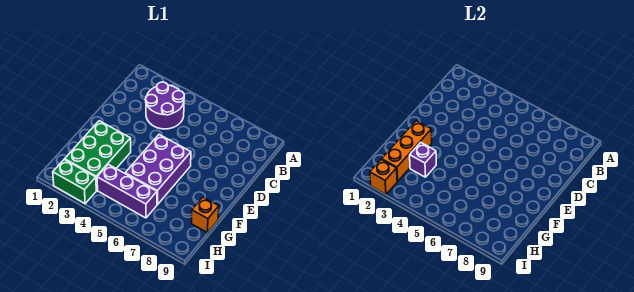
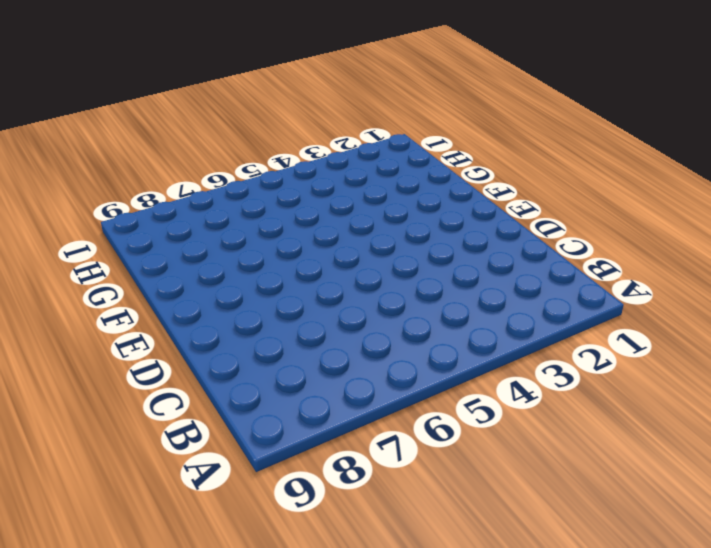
none -> purple round brick B3:C4 level 1
none -> purple brick E5:G6 level 1

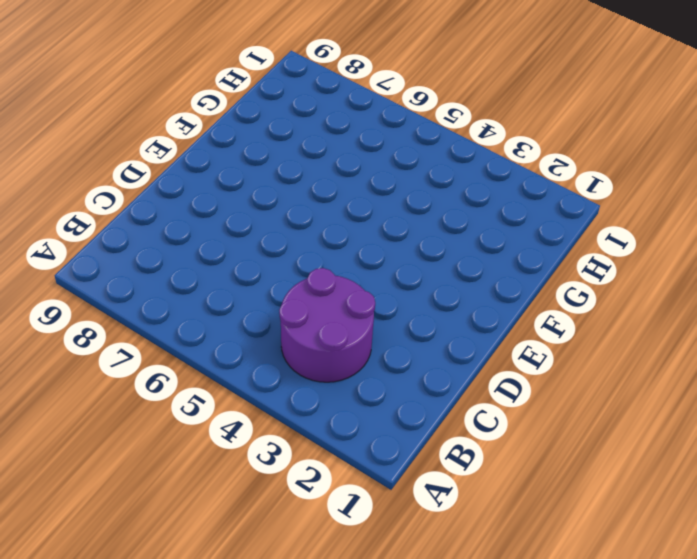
none -> purple brick E5:G6 level 1
none -> green brick F2:H3 level 1

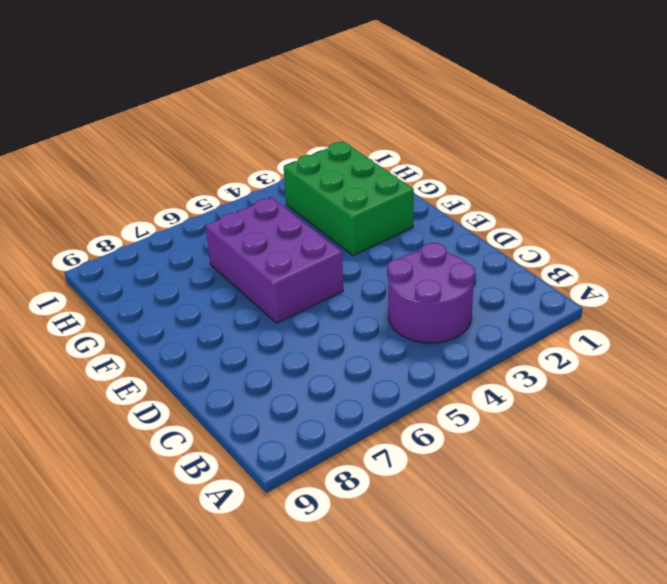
none -> orange brick G9 level 1
none -> purple brick H4:H6 level 1

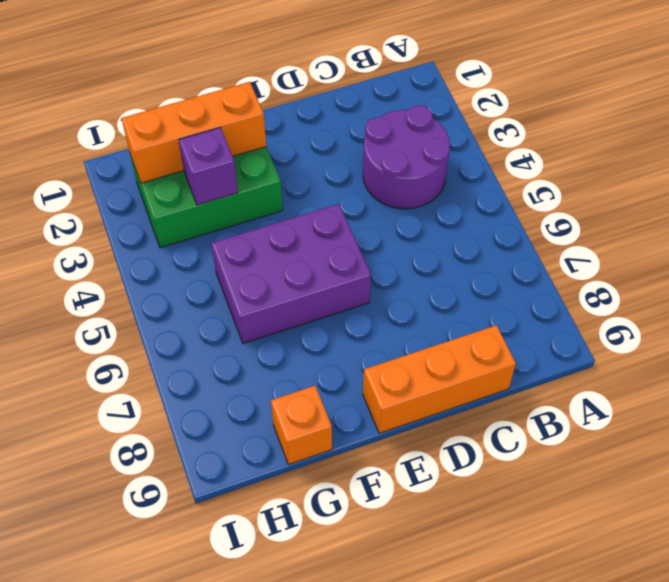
orange brick C9:E9 level 1 -> none
none -> purple brick H4:H6 level 1
none -> green brick I2:I3 level 1

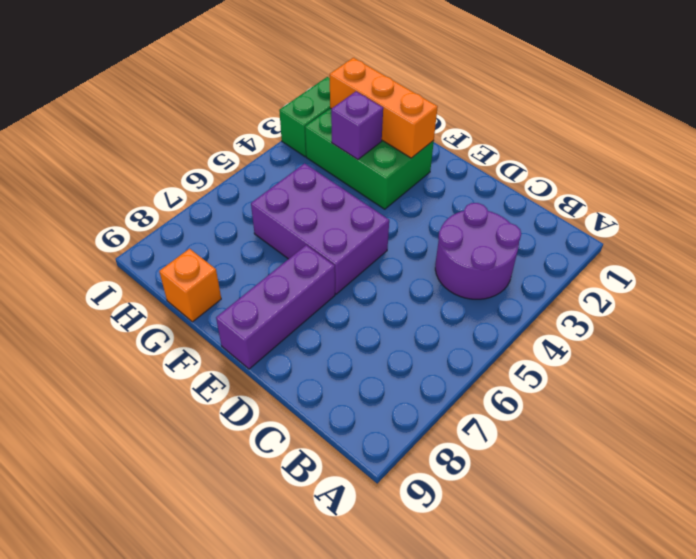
purple brick E7:E9 level 1 -> purple brick H4:H6 level 1
none -> orange brick I2 level 2

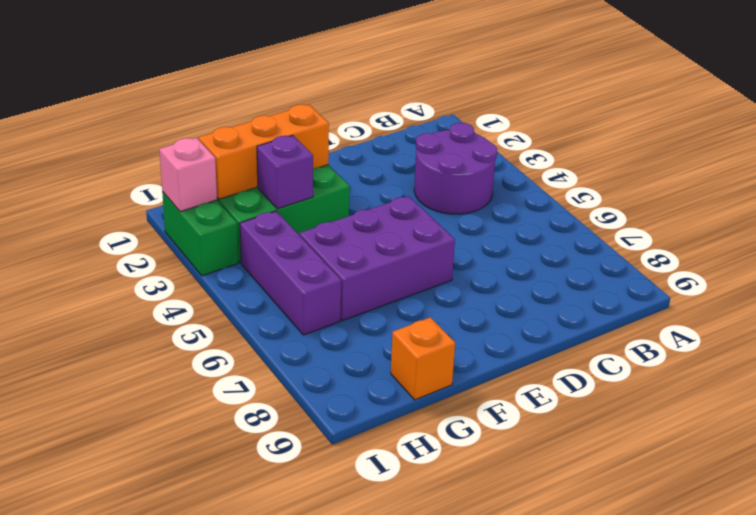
pink brick I2 level 2 -> orange brick I2 level 2

